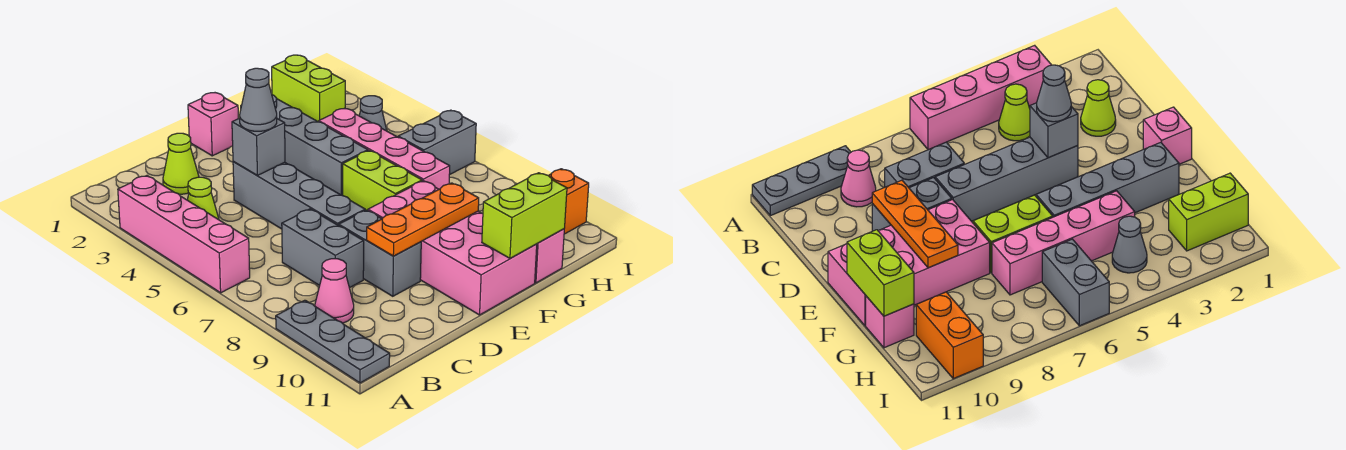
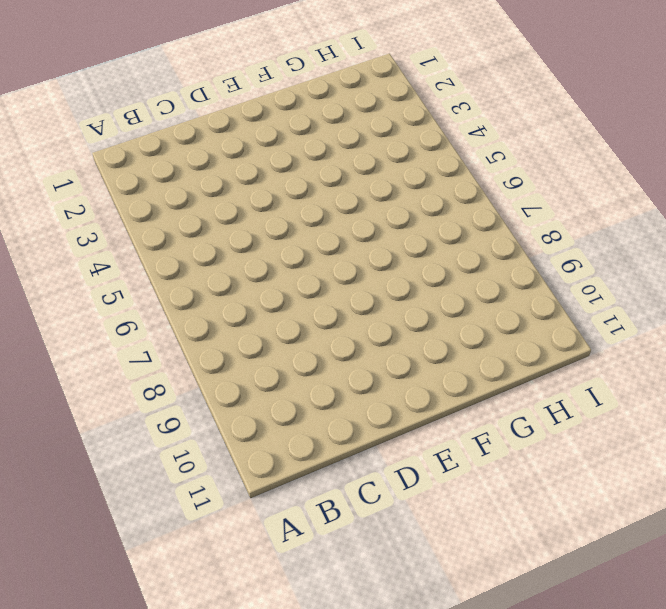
none -> pink brick A3:A6 level 1
none -> grey plate A9:A11 level 1
none -> lime cone B4 level 1

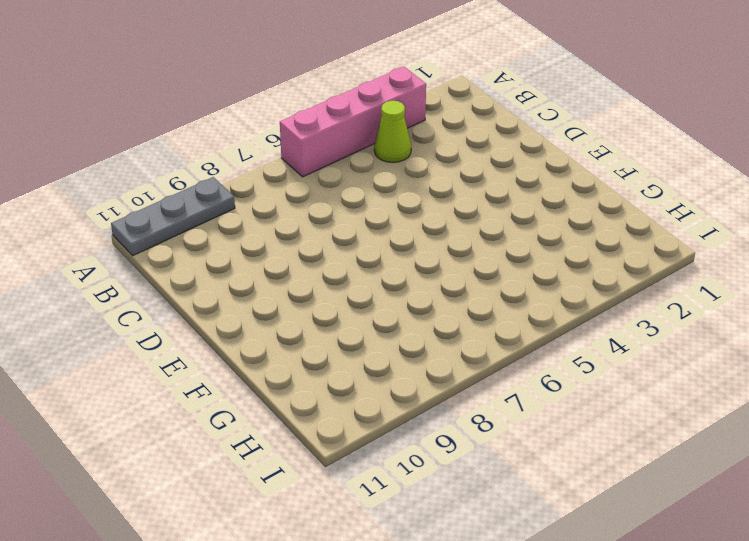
none -> pink cone B9 level 1
none -> lime cone C2 level 1
none -> grey brick C7:C8 level 1

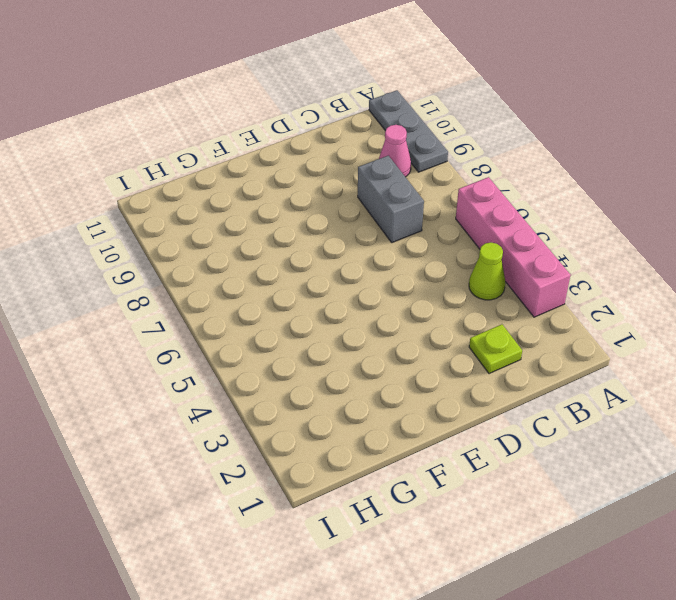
lime plate C2 level 1 -> lime cone C2 level 1
none -> grey brick D4:D7 level 1
none -> grey brick D8:D9 level 1
none -> pink brick E1 level 1

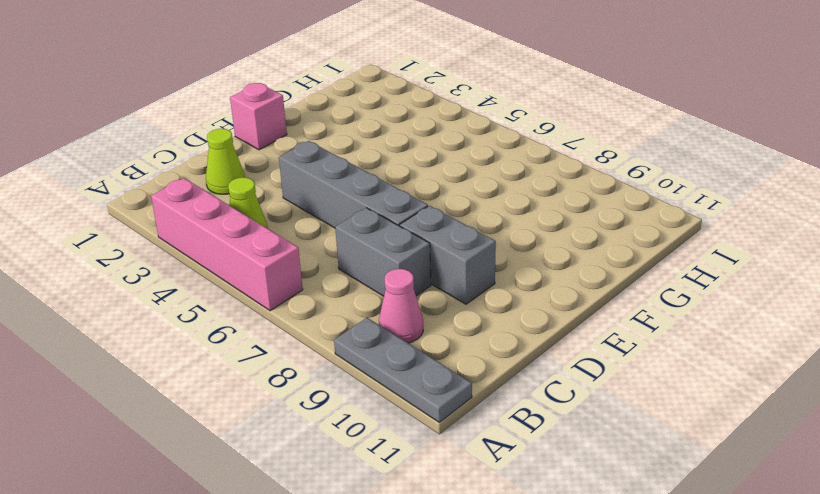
none -> pink brick E8:F11 level 1
none -> grey brick F2:F5 level 1
none -> lime brick F6:F7 level 1

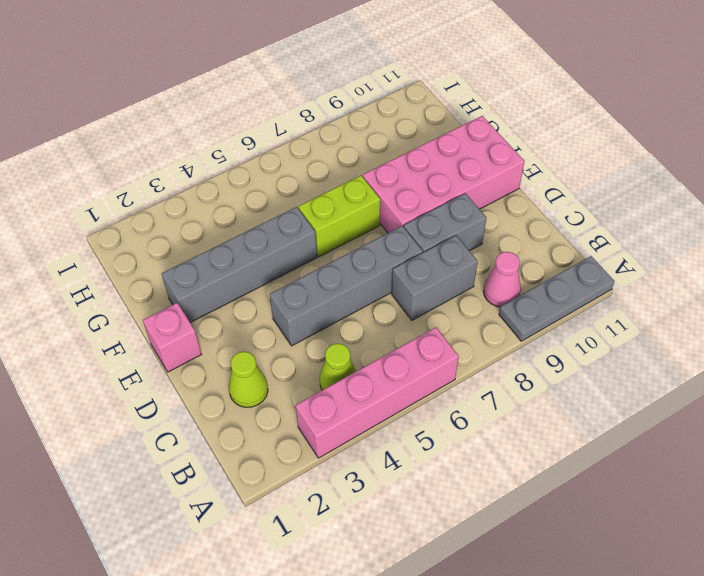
none -> pink brick G4:G7 level 1
none -> pink brick G11 level 1
none -> lime brick H1:H2 level 1

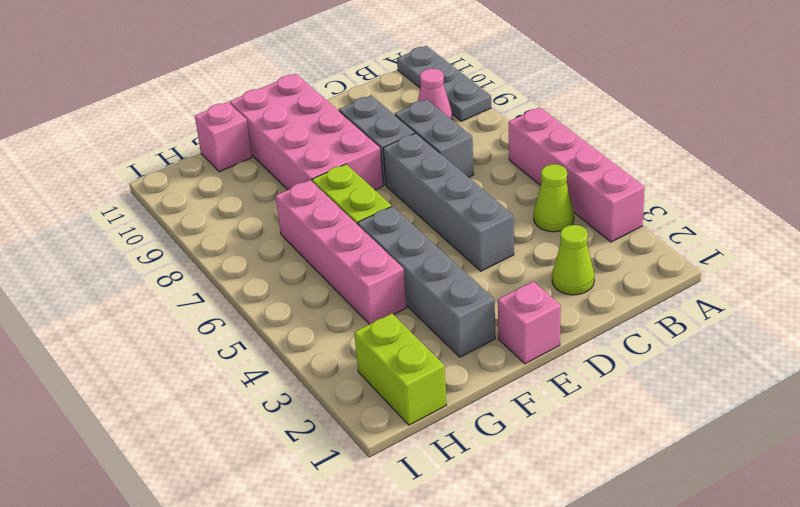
none -> grey cone H4 level 1
none -> grey brick H6:I6 level 1
none -> orange brick H10:I10 level 1

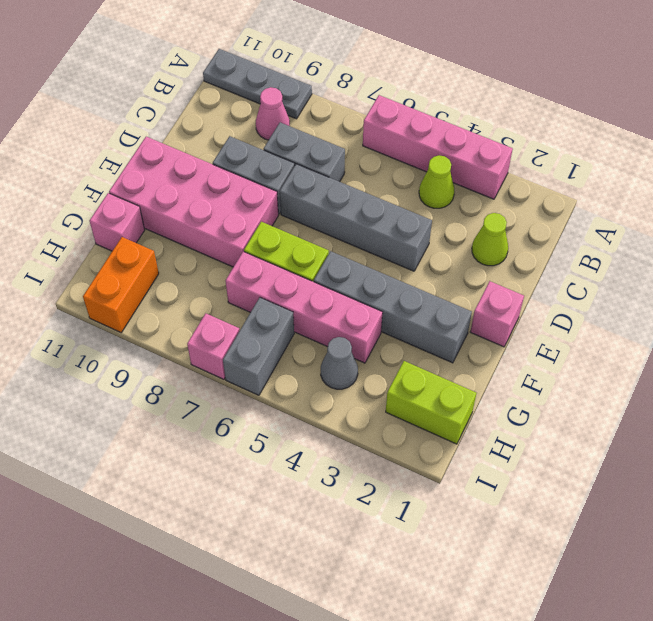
pink brick I7 level 1 -> none
none -> grey brick D4 level 2
none -> orange plate D9:F9 level 2
none -> lime brick F11:G11 level 2

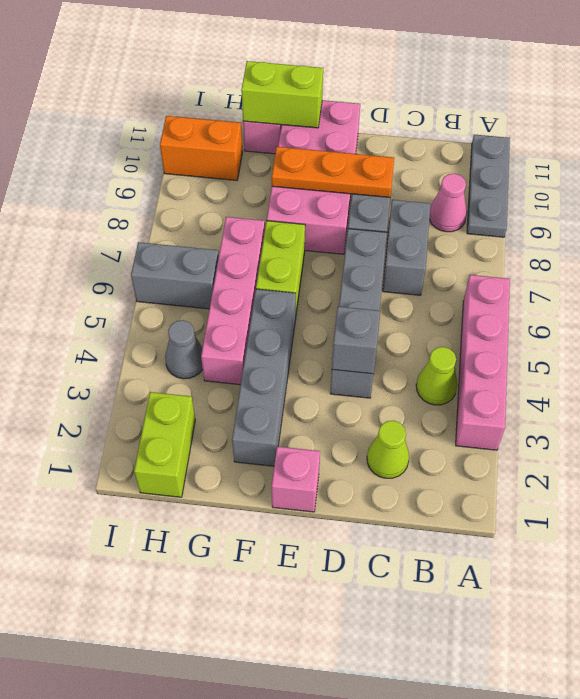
none -> grey cone D4 level 3

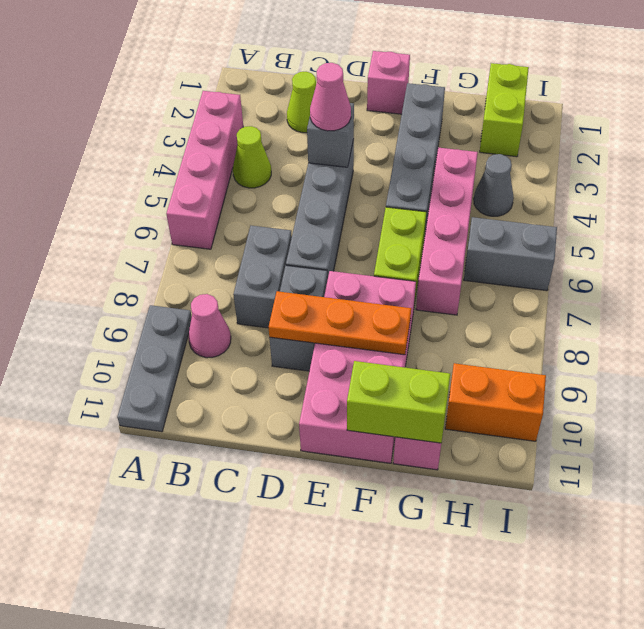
pink cone D4 level 3 -> grey cone D4 level 3

